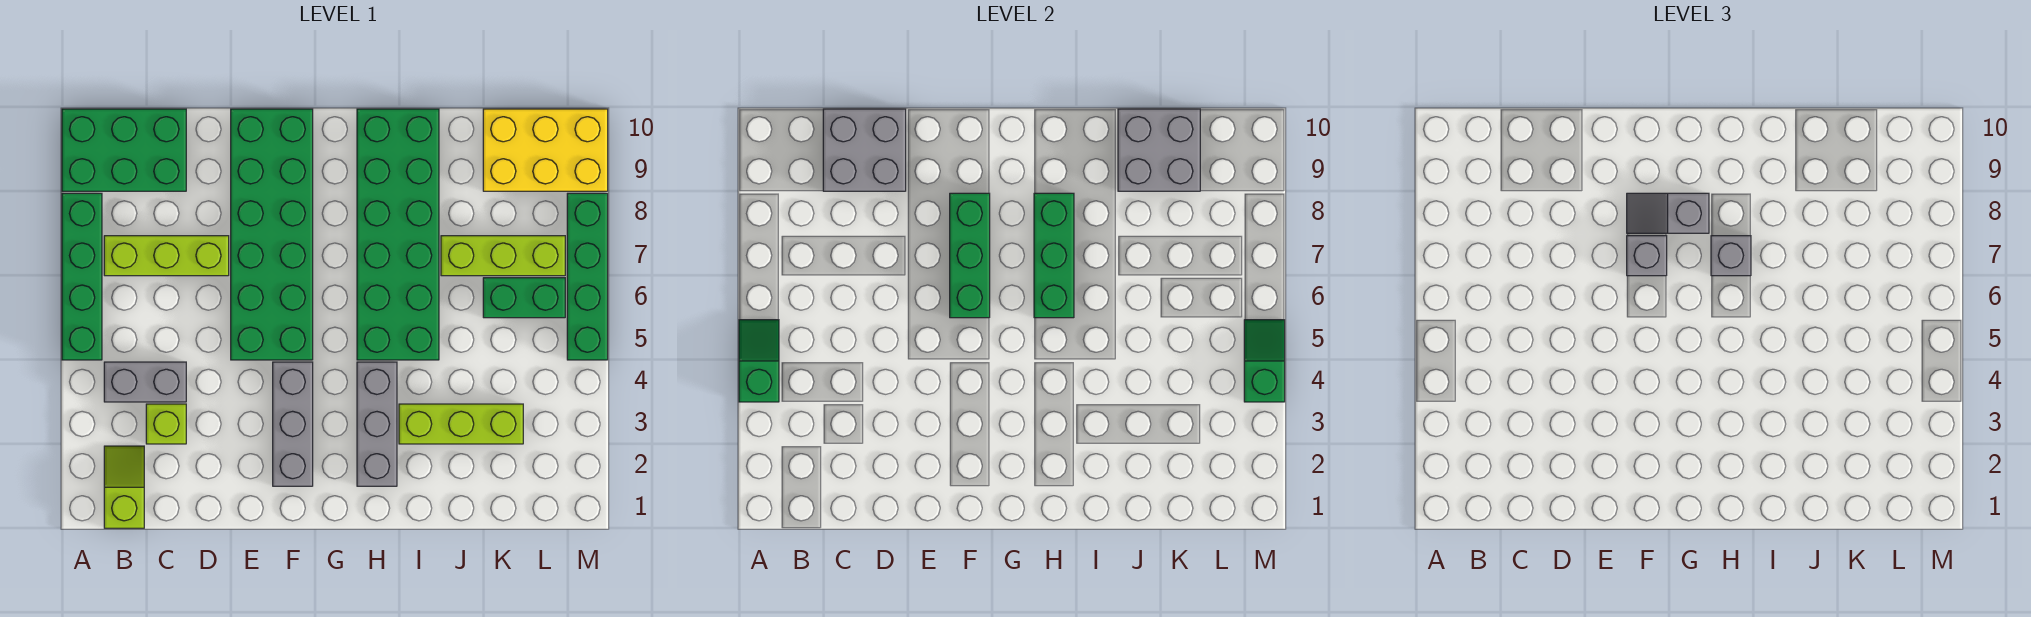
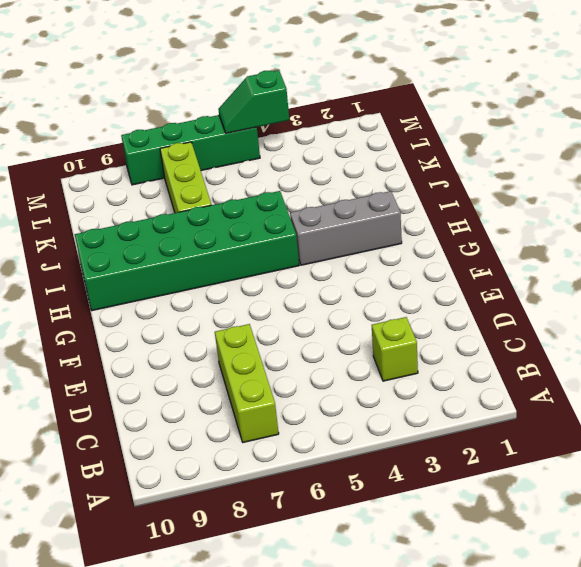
none -> green brick A5:A8 level 1
none -> green brick A9:C10 level 1
none -> lime slope B1:B2 level 1 top 1

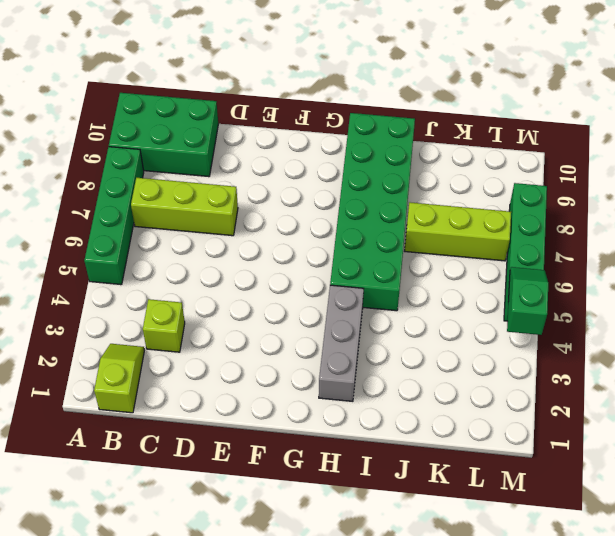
none -> grey brick B4:C4 level 1
none -> green brick E5:F10 level 1
none -> grey brick F2:F4 level 1

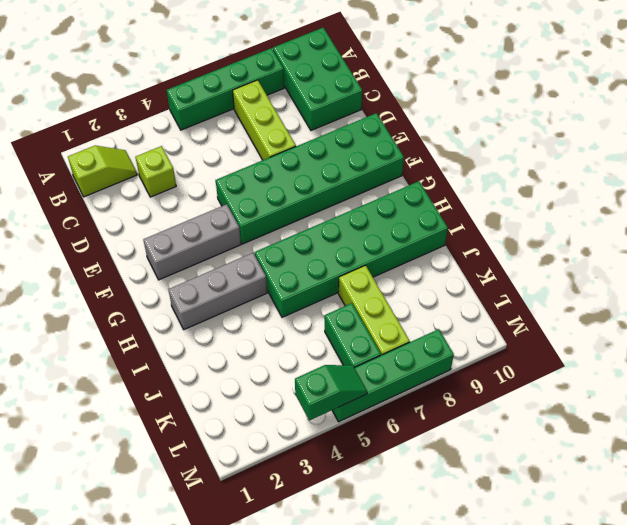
none -> grey brick B4:C4 level 1
none -> lime brick I3:K3 level 1
none -> yellow brick K9:M10 level 1

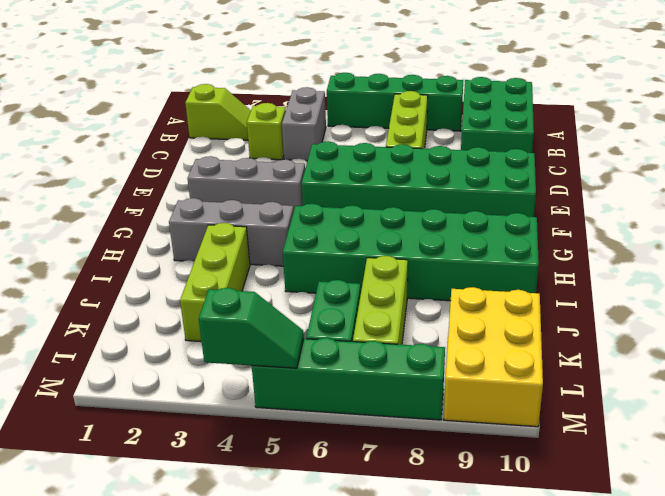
none -> green slope A4:A5 level 2 top 4
none -> grey brick C9:D10 level 2
none -> green brick F6:F8 level 2

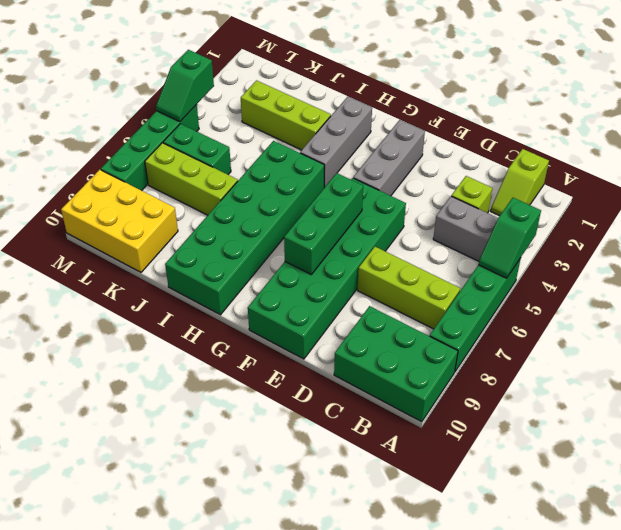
none -> grey brick C9:D10 level 2
none -> green brick H6:H8 level 2
none -> grey brick J9:K10 level 2

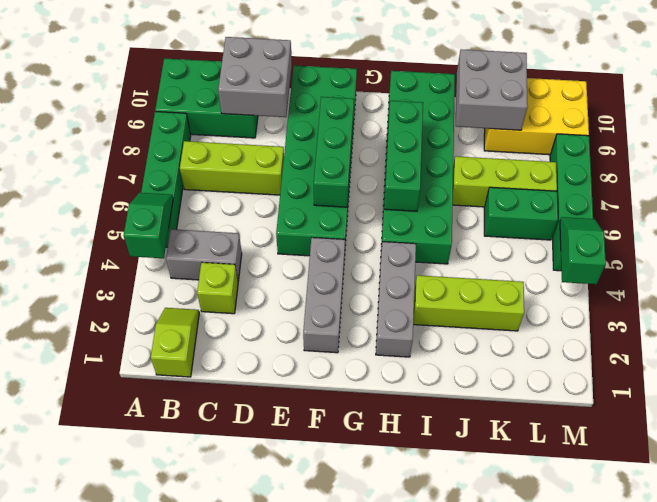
none -> grey brick F7 level 3
none -> grey slope F8:G8 level 3 top G
none -> grey brick H7 level 3

